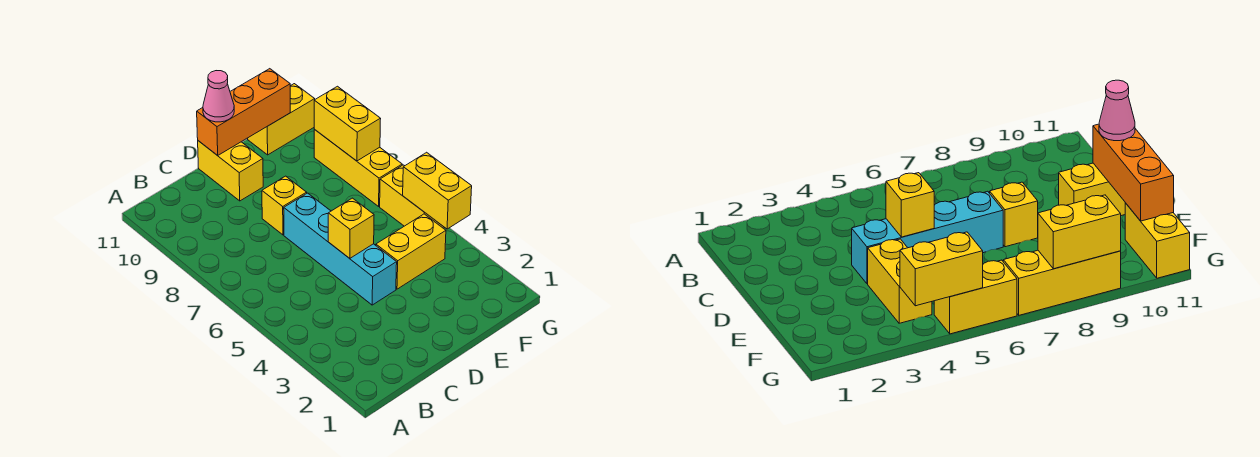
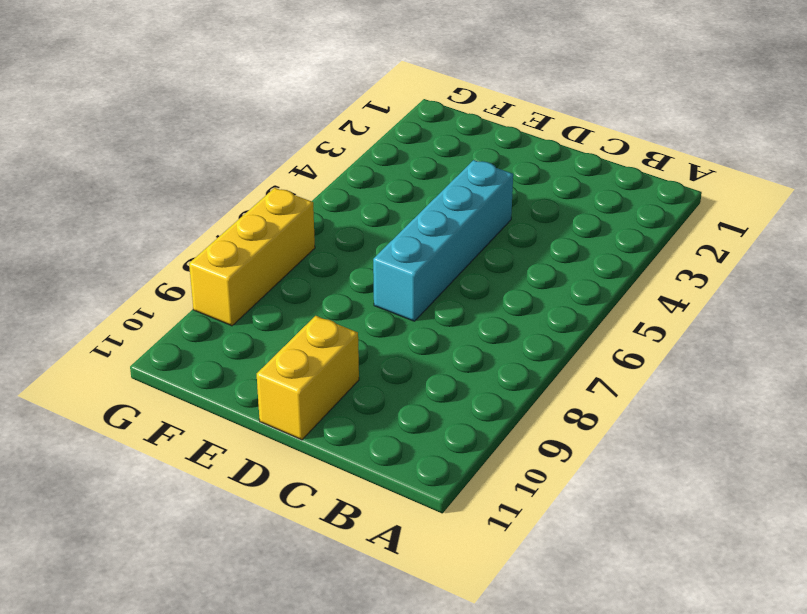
none -> yellow brick D8 level 1
none -> yellow brick E4:F4 level 1
none -> yellow brick F11:G11 level 1

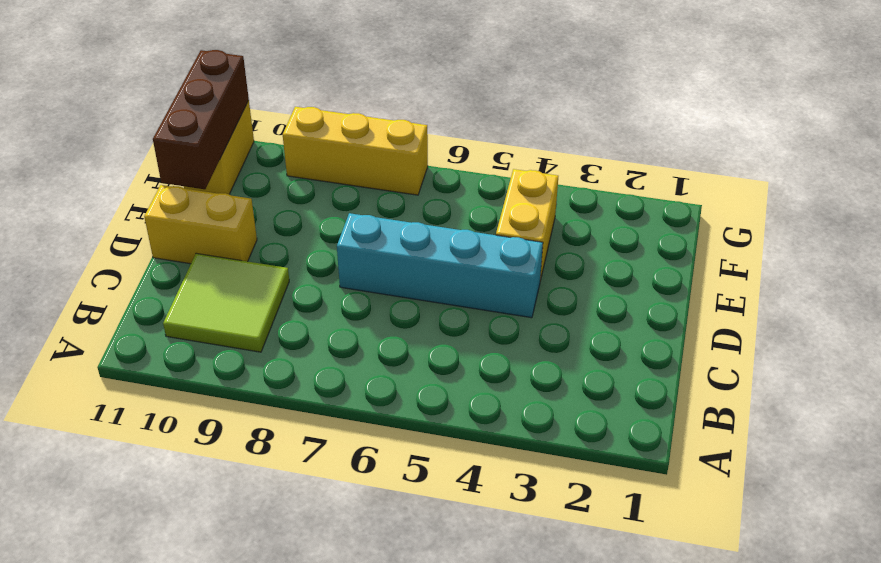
lime tile B9:C10 level 1 -> none
brown brick E11:G11 level 2 -> orange brick D11:F11 level 2
none -> yellow brick D8 level 1
none -> yellow brick G5:G6 level 1
none -> yellow brick D5 level 2

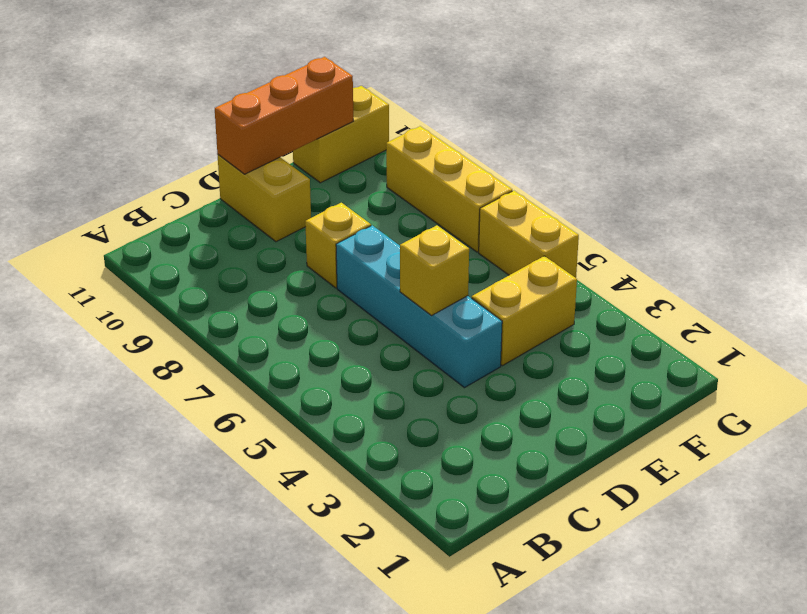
none -> yellow brick G4:G5 level 2
none -> yellow brick G8:G9 level 2
none -> pink cone D11 level 3

